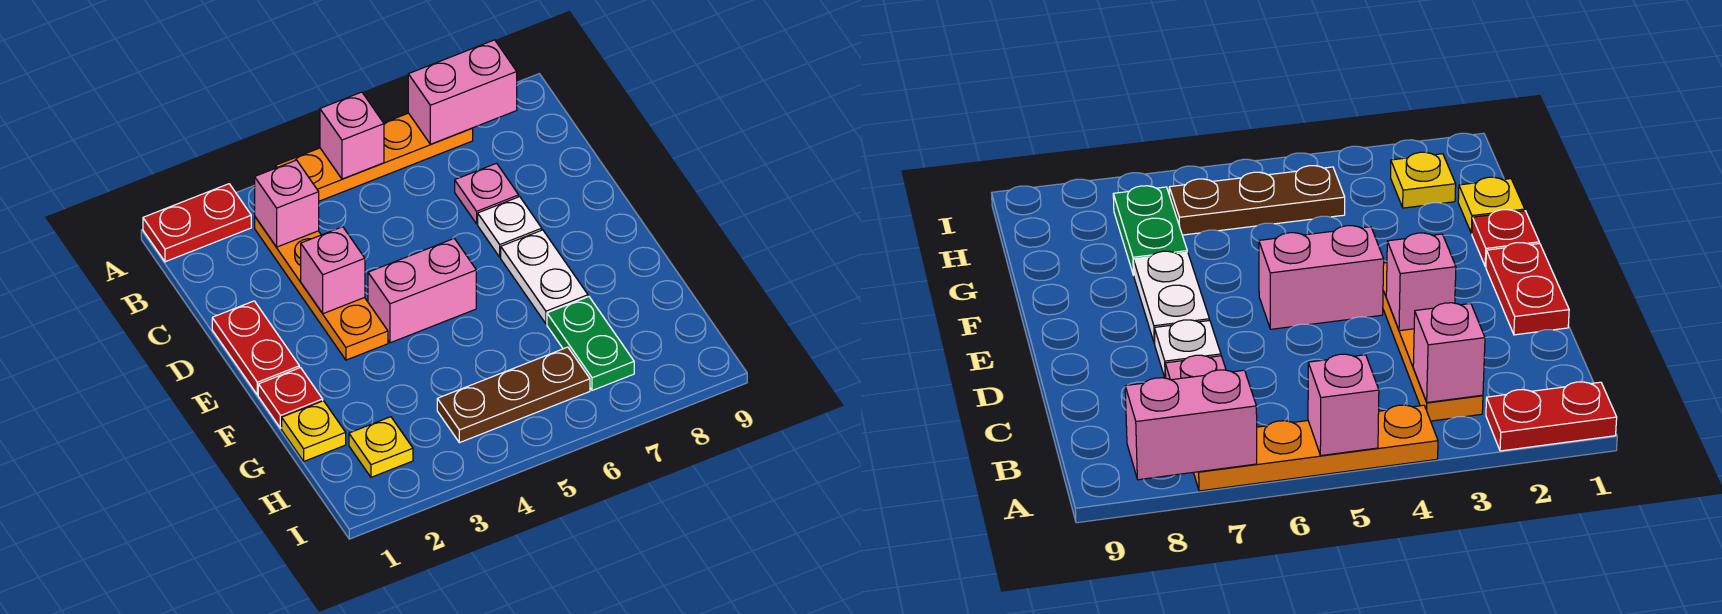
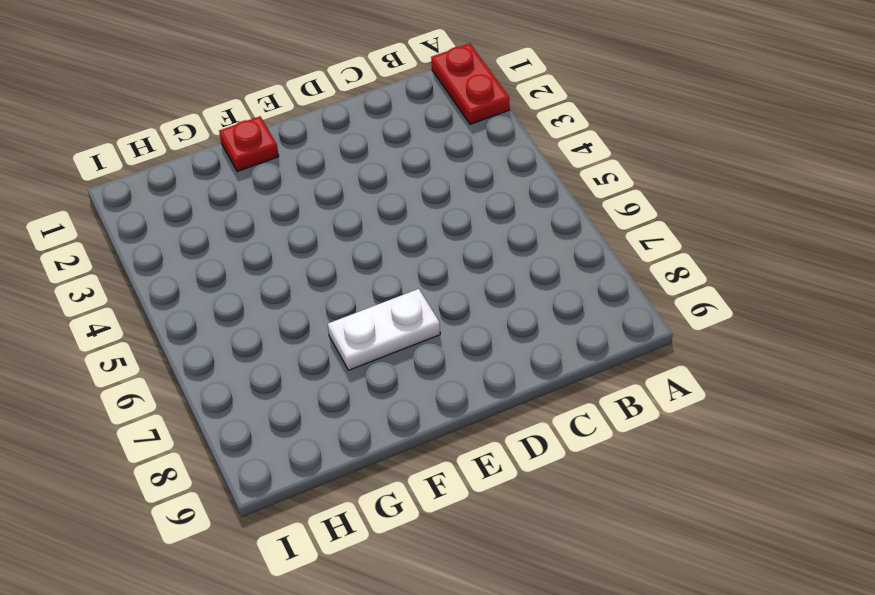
none -> orange plate A4:A7 level 1
none -> orange plate B3:E3 level 1
none -> pink plate C7 level 1

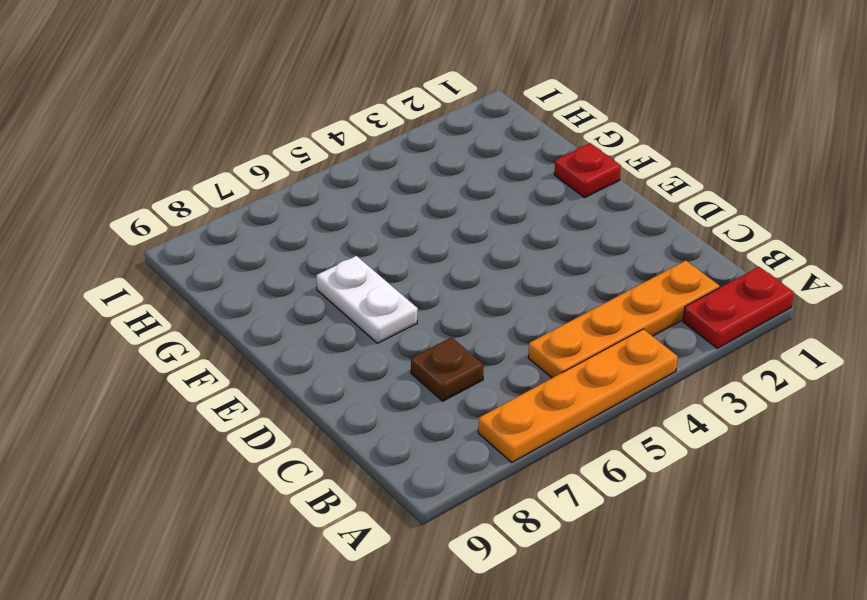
orange plate B2:B5 level 1 -> orange plate B3:E3 level 1
brown plate C7 level 1 -> pink plate C7 level 1
none -> red plate D1:E1 level 1
none -> white plate D7 level 1
none -> pink brick E4:E5 level 1

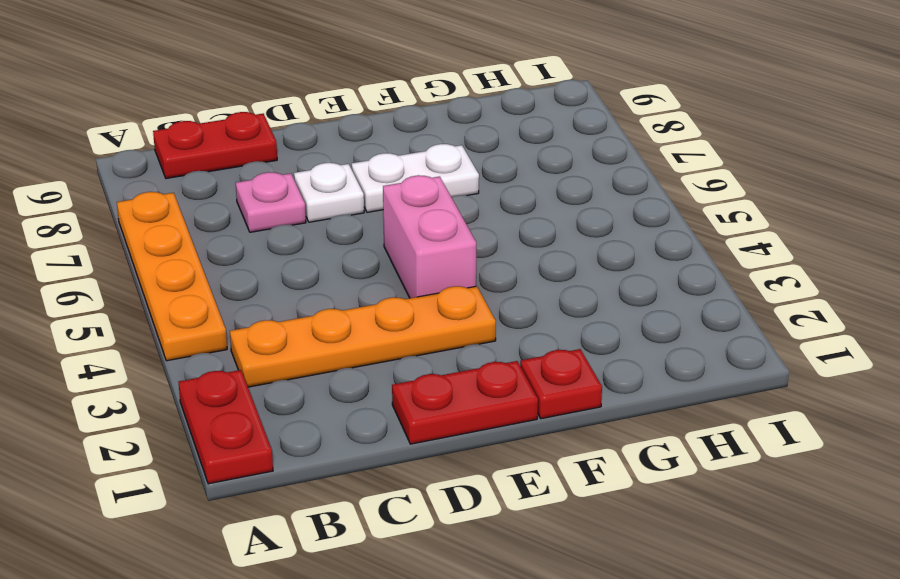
red plate B9:C9 level 1 -> none
none -> yellow plate G1 level 1
none -> green plate G7:H7 level 1
none -> yellow plate H2 level 1

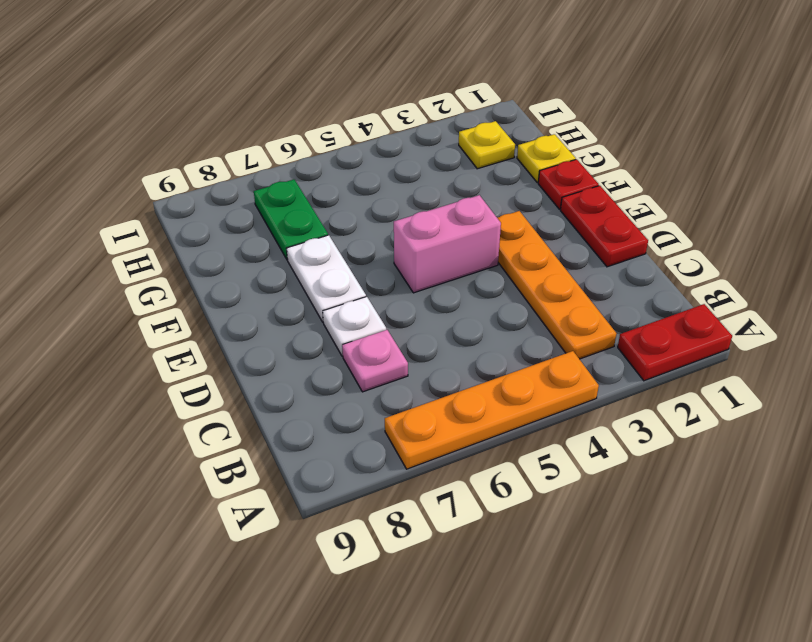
none -> brown plate H4:H6 level 1
none -> pink brick A5 level 2
none -> pink brick A7:A8 level 2

